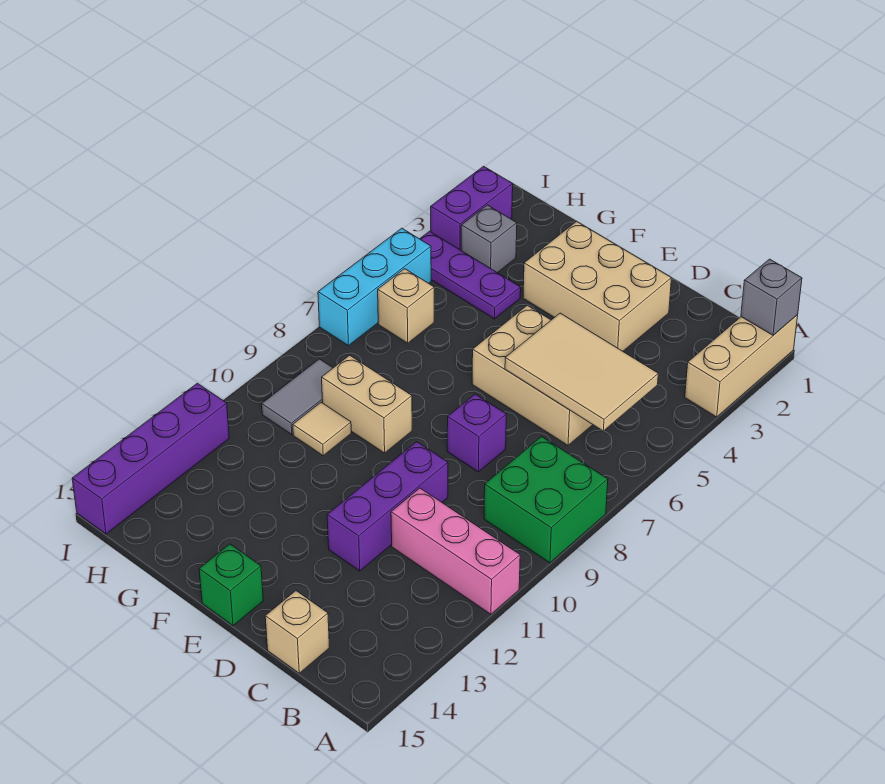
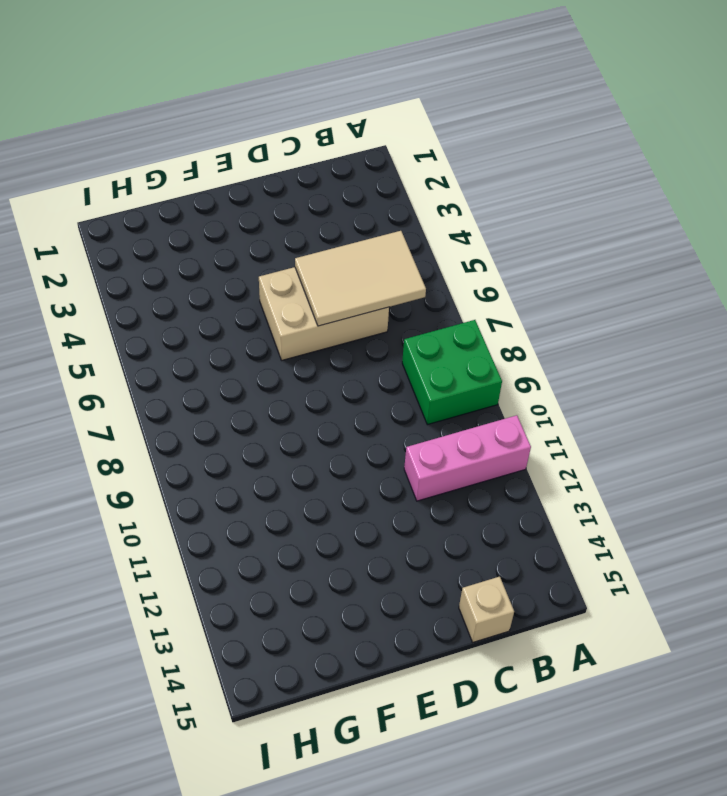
none -> tan brick A1:A3 level 1
none -> tan brick D2:F3 level 1
none -> purple brick D8 level 1

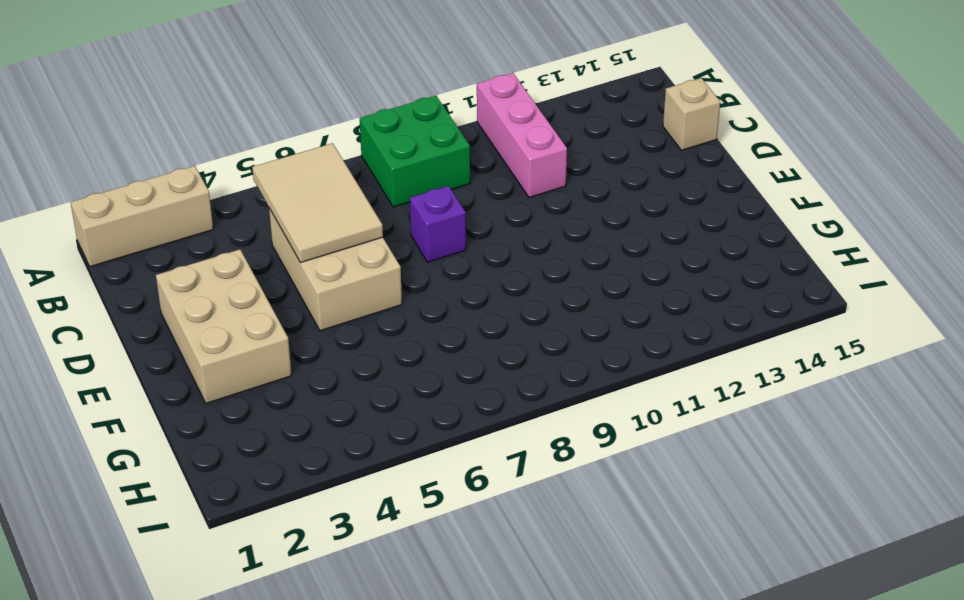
none -> purple brick D10:D12 level 1
none -> green brick E15 level 1
none -> tan brick F9:G9 level 1

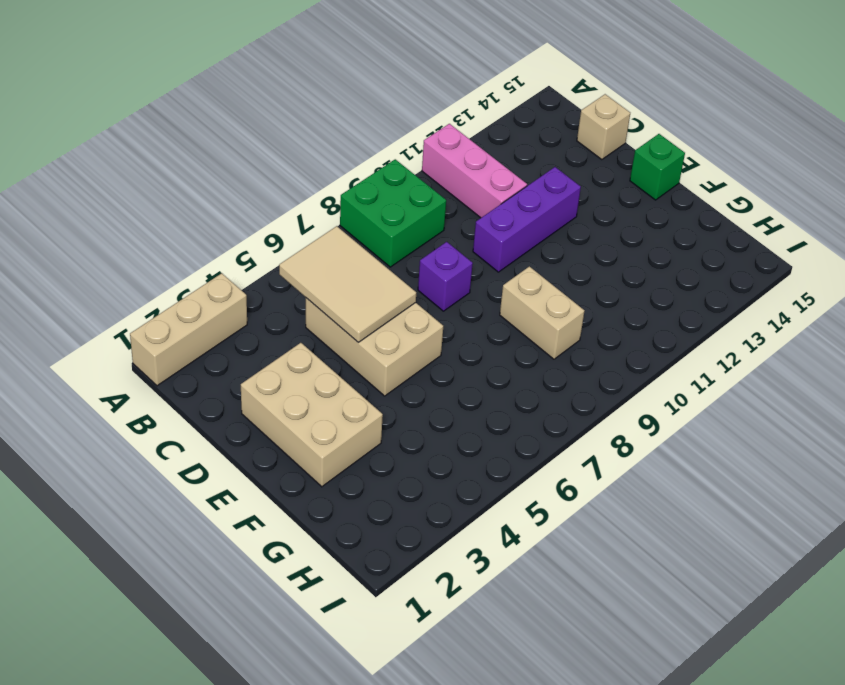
none -> purple plate G4:I4 level 1
none -> tan tile G10 level 1
none -> grey brick H3 level 1

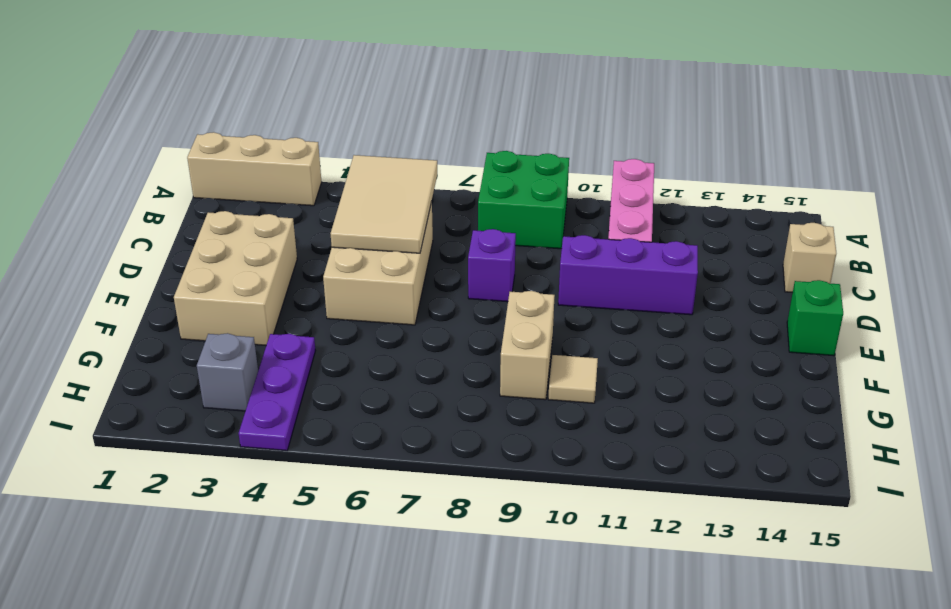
none -> tan brick H6 level 1
none -> grey tile H9:H10 level 1
none -> purple brick I2:I3 level 1

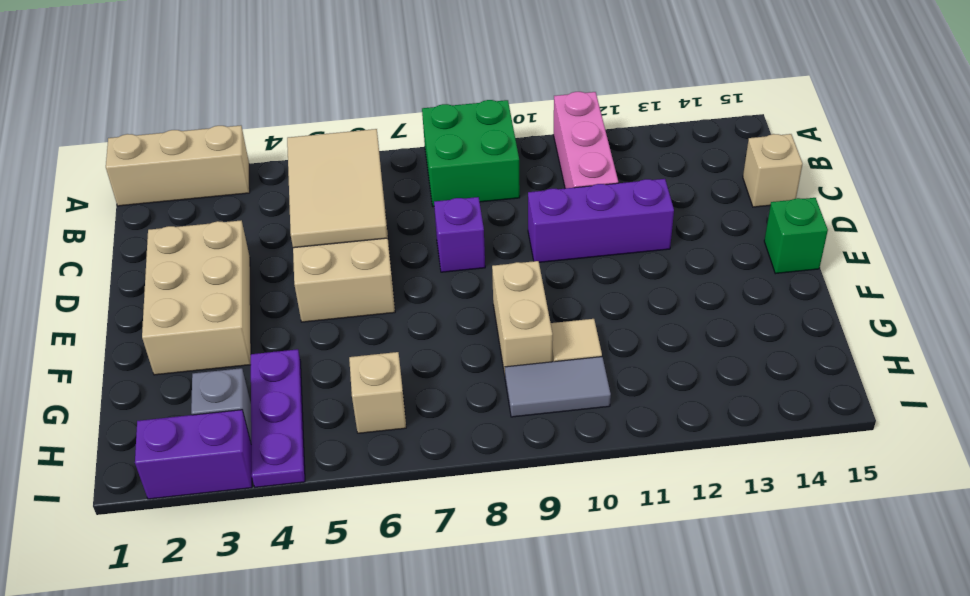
none -> cyan brick I5:I7 level 1
none -> purple brick I12:I15 level 1
none -> grey brick A1 level 2

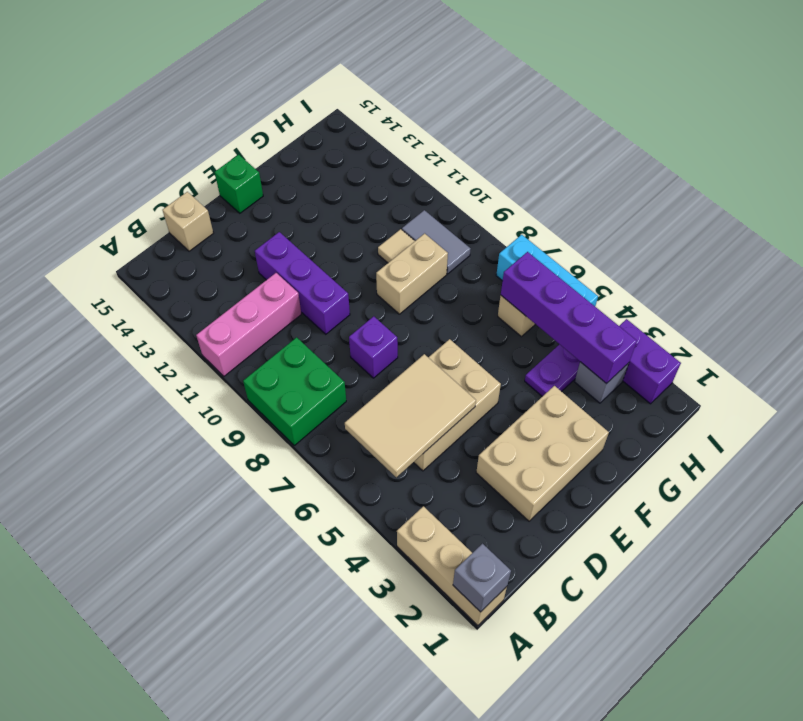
purple brick H3:H6 level 2 -> purple brick I12:I15 level 1

